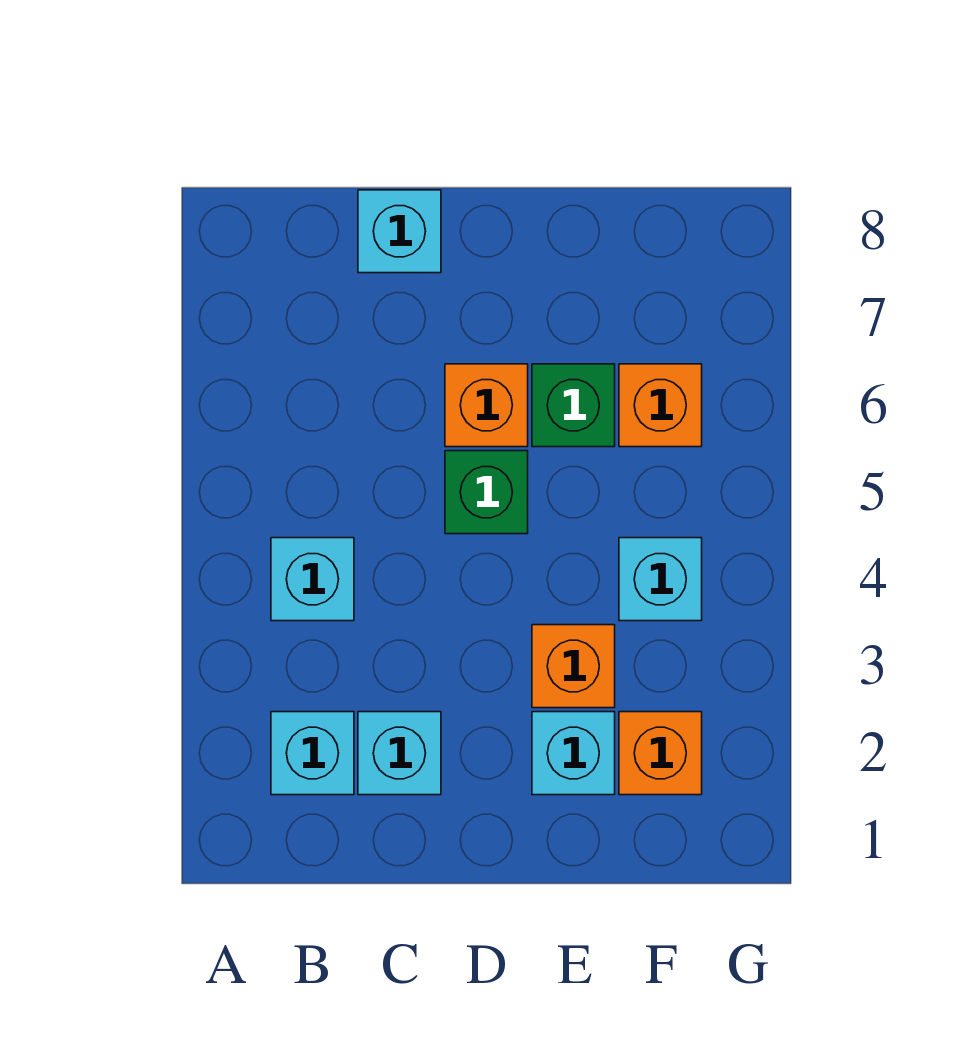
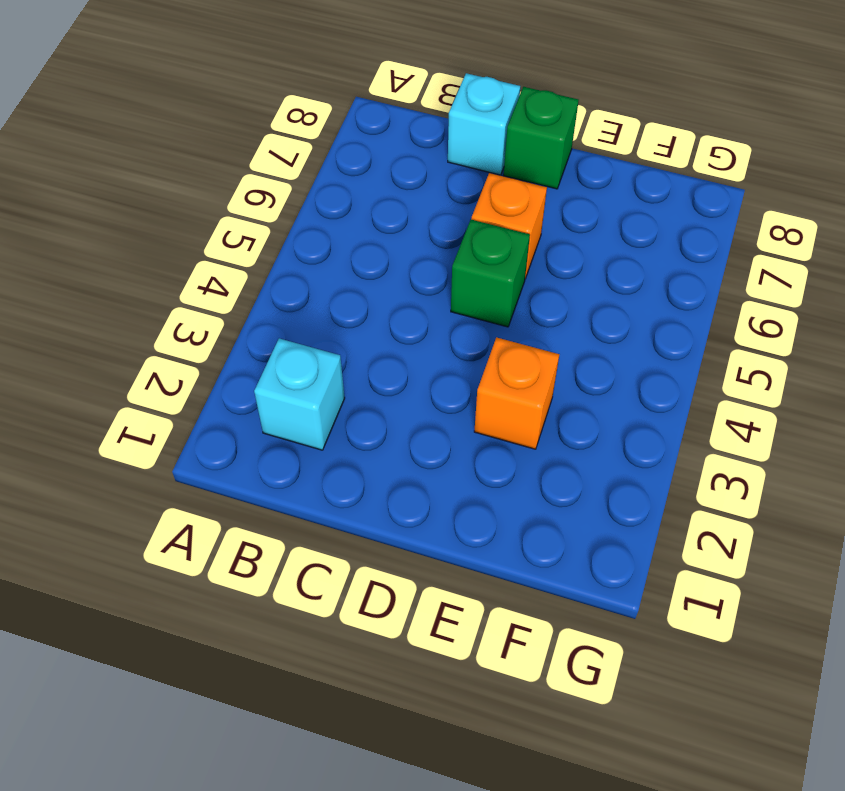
green brick D8 level 1 -> green brick E6 level 1
none -> cyan brick B4 level 1
none -> cyan brick C2 level 1
none -> cyan brick E2 level 1

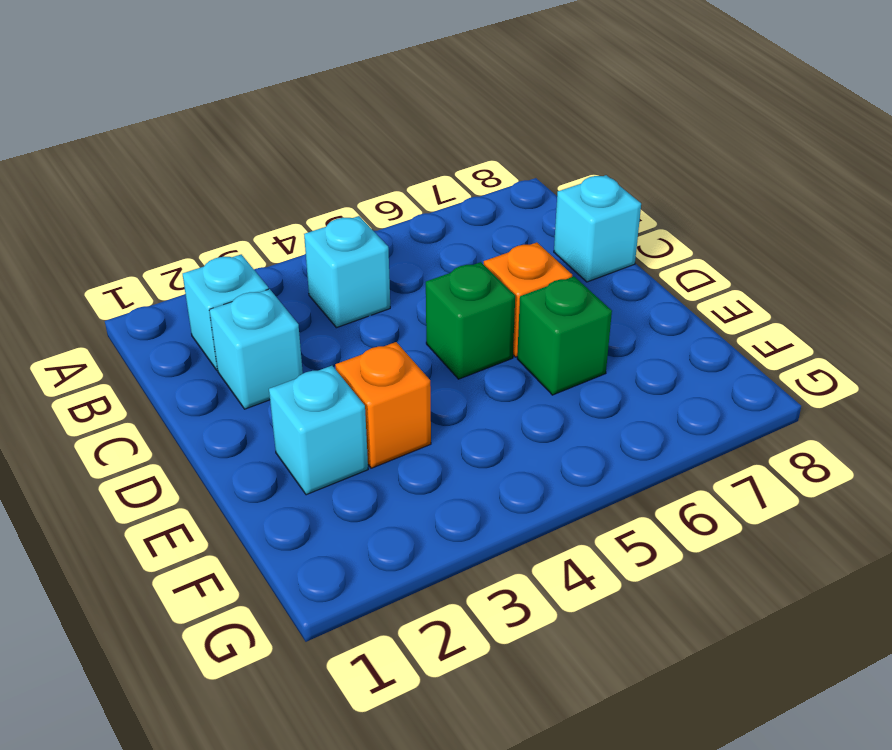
none -> orange brick F2 level 1
none -> cyan brick F4 level 1
none -> orange brick F6 level 1

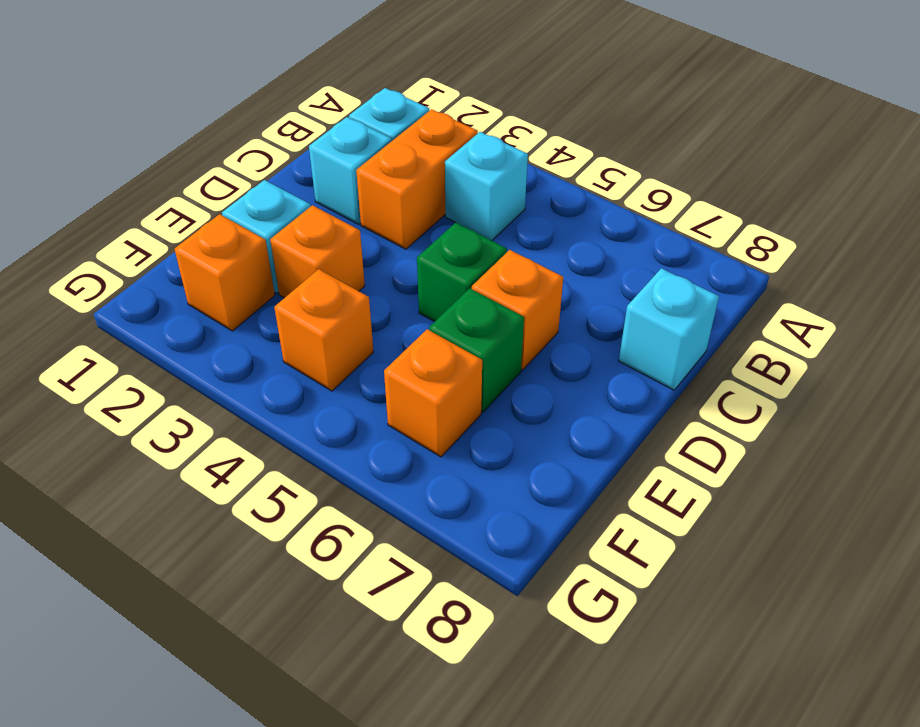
orange brick B3:C3 level 1 -> none
orange brick F4 level 1 -> cyan brick F4 level 1

